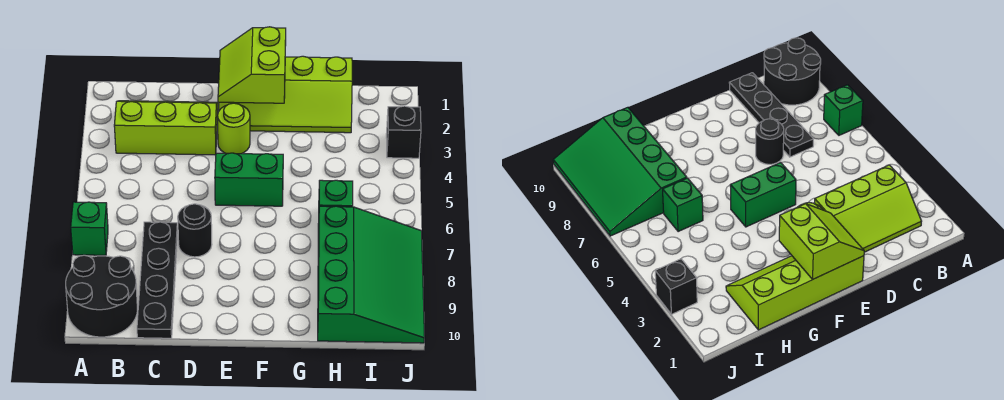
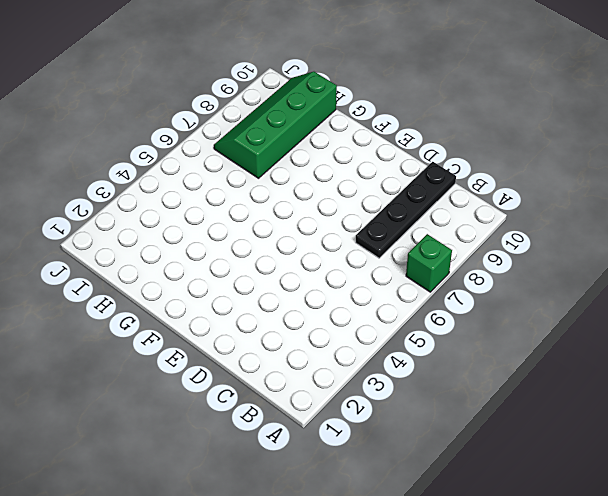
green slope H7:I10 level 1 top H -> green slope H7:J10 level 1 top H
none -> black round brick A9:B10 level 1
none -> lime slope B2:D3 level 1 top 3
none -> black round brick D7 level 1

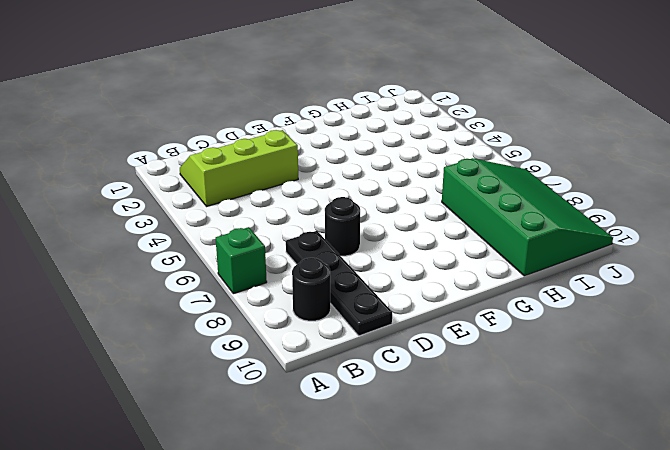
black round brick B9 level 1 -> black round brick A9:B10 level 1
none -> lime slope E1:H2 level 1 top 1
none -> lime round brick E3 level 1
none -> green brick E5:F5 level 1

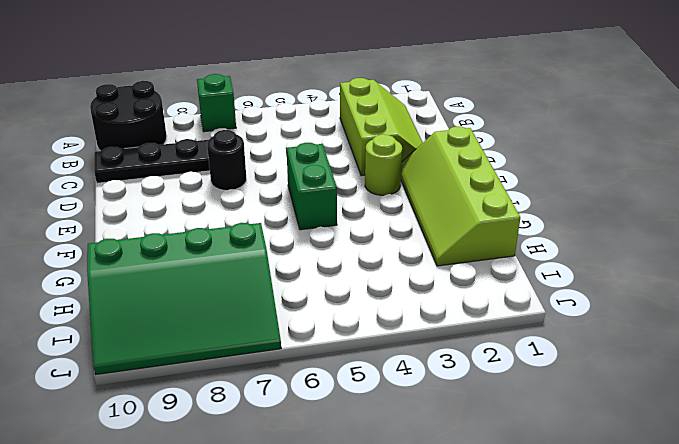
none -> green brick H6 level 1
none -> black brick J3 level 1
none -> lime slope E1:F2 level 2 top F

